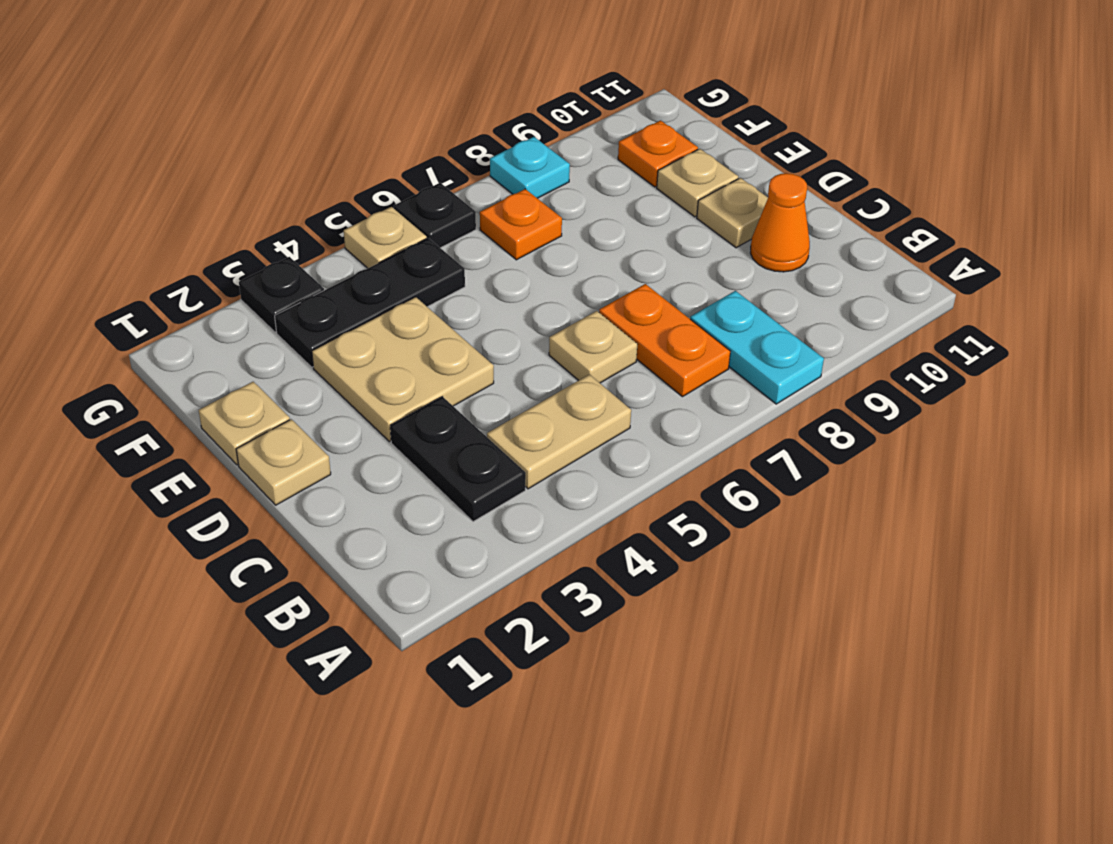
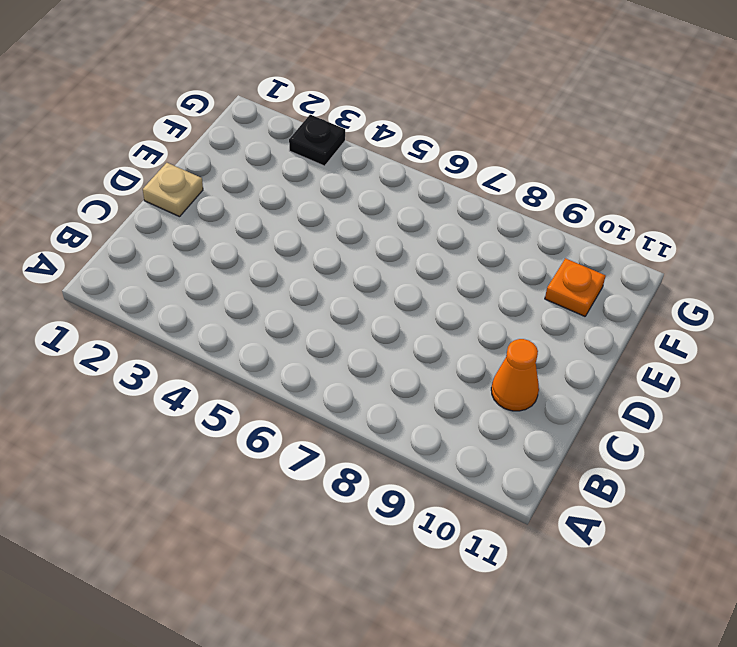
none -> cyan plate A8:B8 level 1
none -> black plate B3:C3 level 1
none -> tan plate B4:B5 level 1

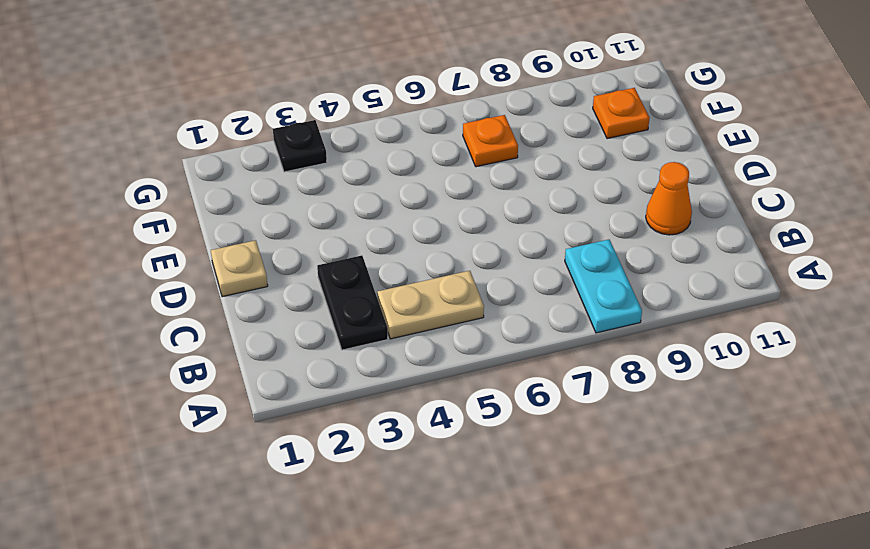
none -> orange plate B7:C7 level 1
none -> tan plate C6 level 1
none -> tan plate D3:E4 level 1

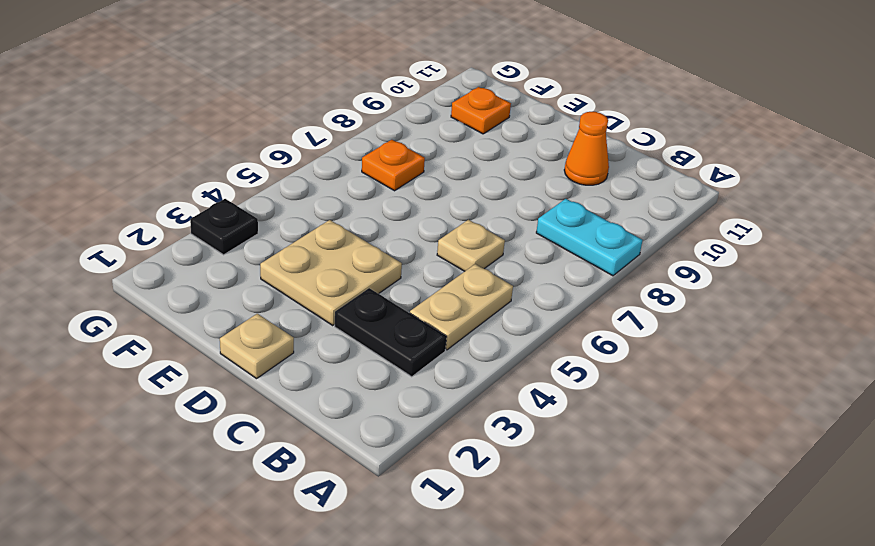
none -> orange plate B7:C7 level 1
none -> tan plate D10 level 1
none -> tan plate E1 level 1

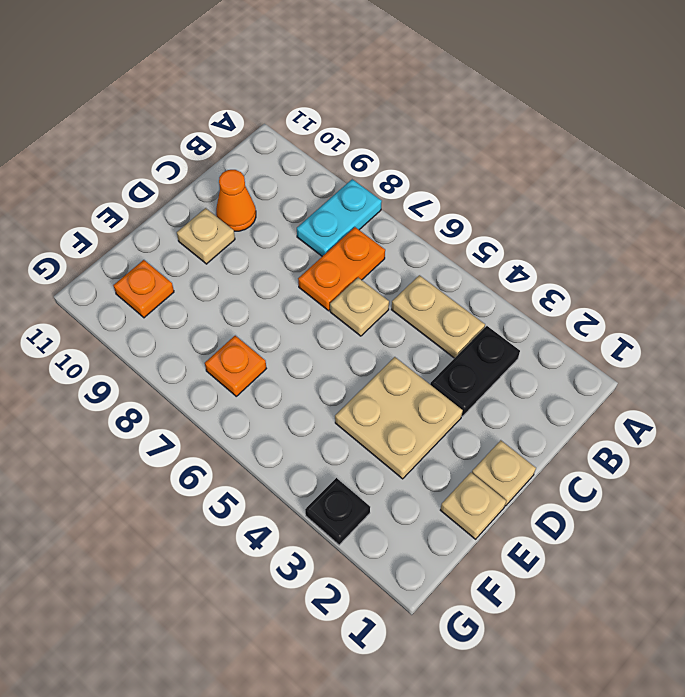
none -> tan plate E10 level 1
none -> black plate F3:F5 level 1
none -> tan plate G5 level 1

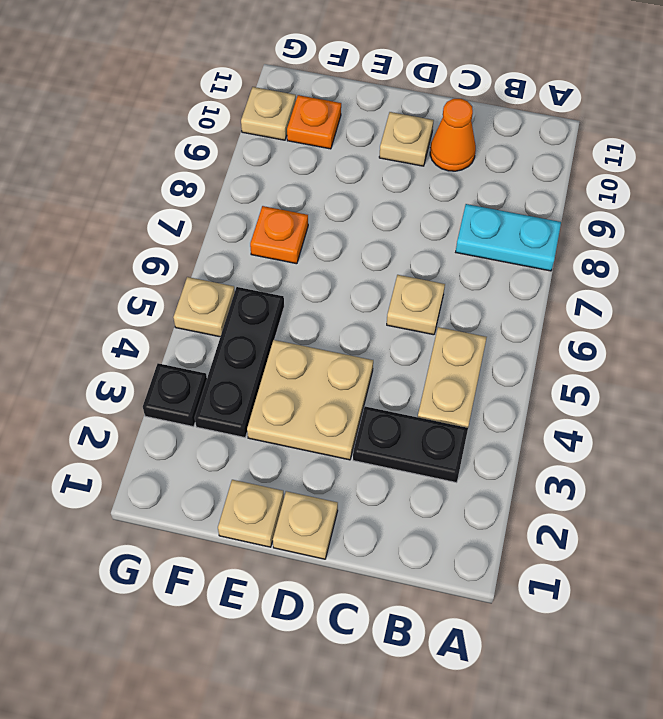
tan plate G10 level 1 -> tan plate E10 level 1
none -> orange plate B7:C7 level 1
none -> black plate G6 level 1
none -> cyan plate G8 level 1

